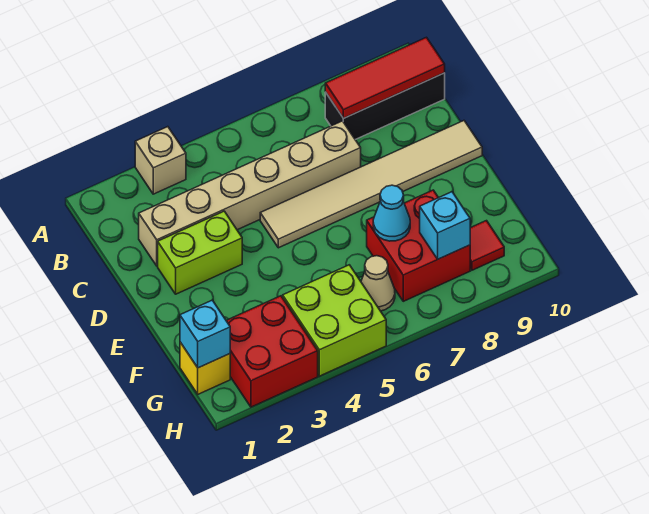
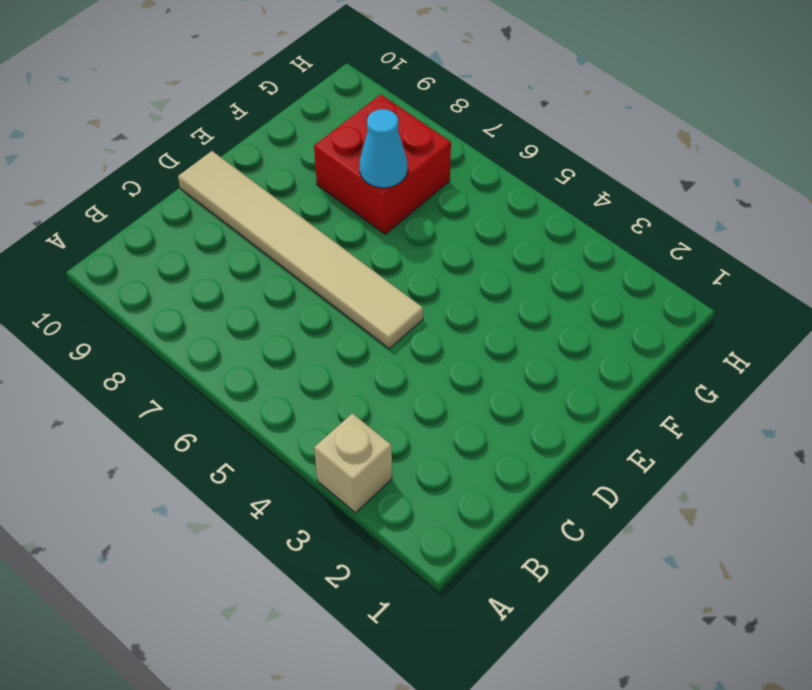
none -> black brick B8:B10 level 1
none -> tan brick C2:C7 level 1
none -> lime brick D2:D3 level 1

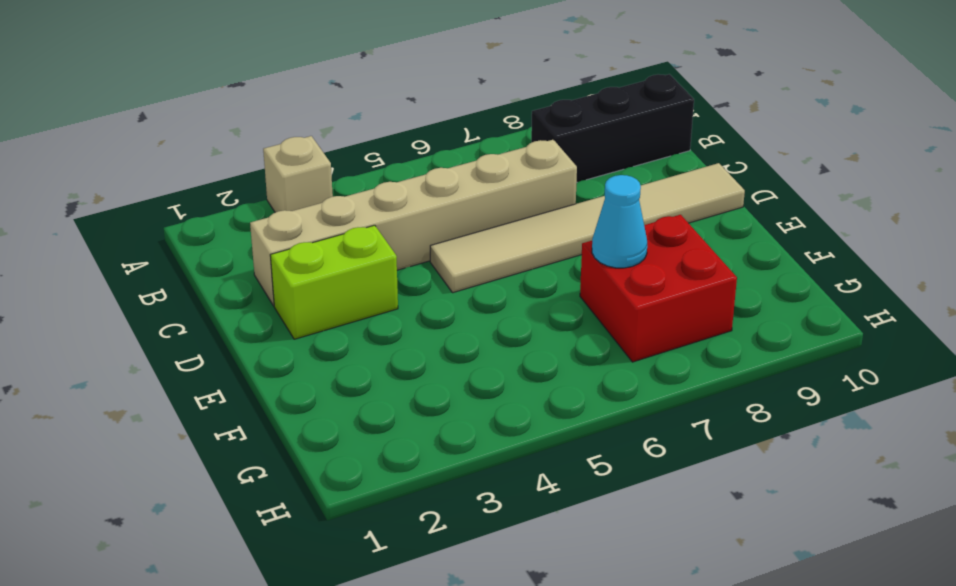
none -> yellow brick G1 level 1
none -> red brick G2:H3 level 1
none -> lime brick G4:H5 level 1

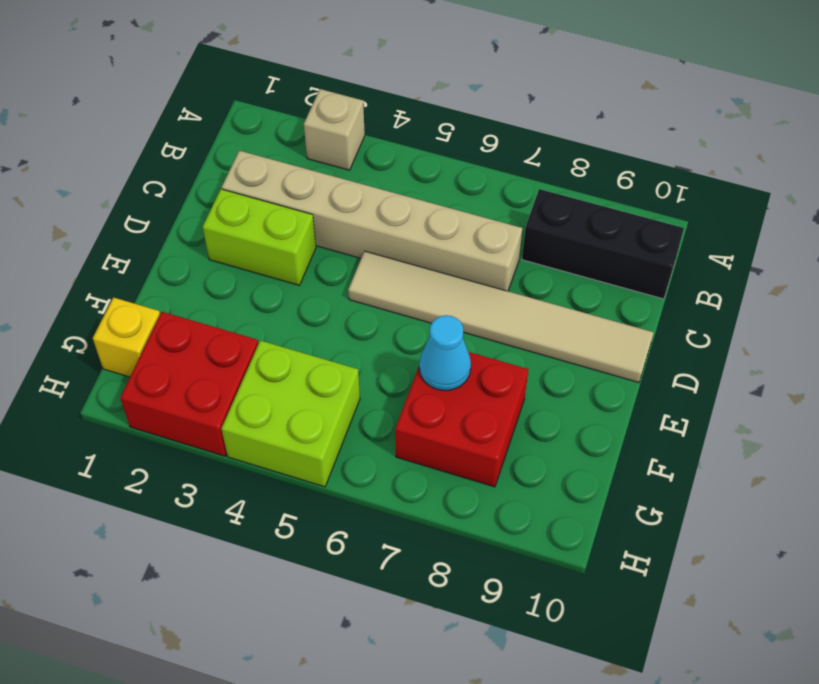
none -> tan cone G6 level 1
none -> red tile G9 level 1
none -> red tile B8:B10 level 2

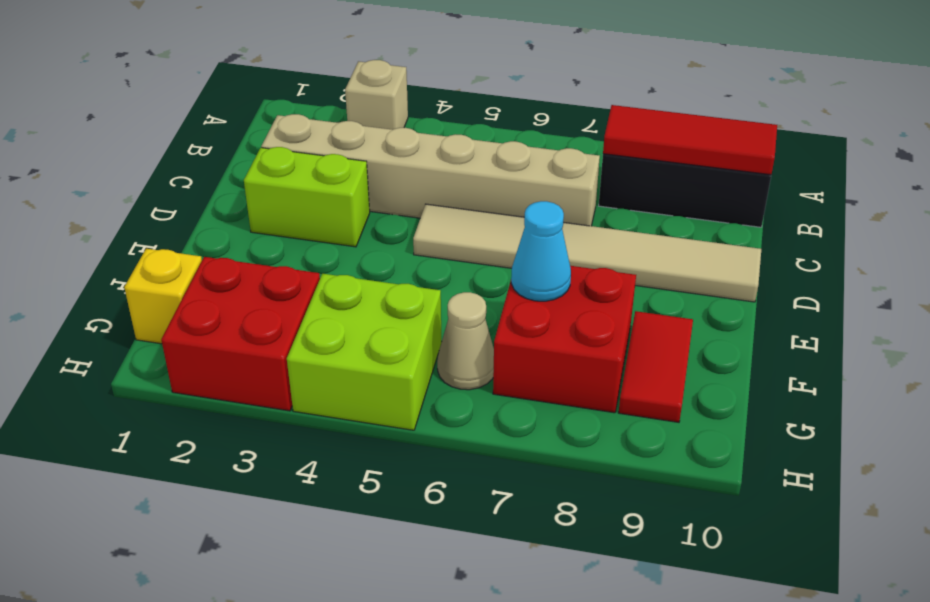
red tile F9:G9 level 1 -> red tile G9 level 1
none -> cyan brick G1 level 2
none -> cyan brick G8 level 2

